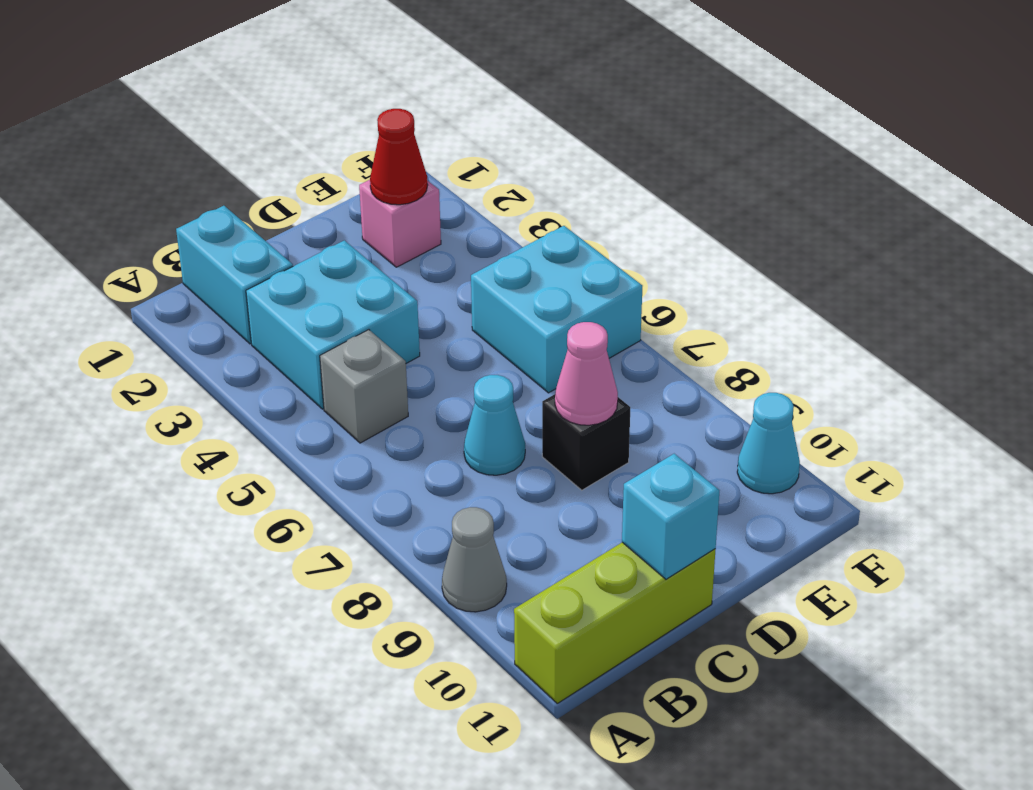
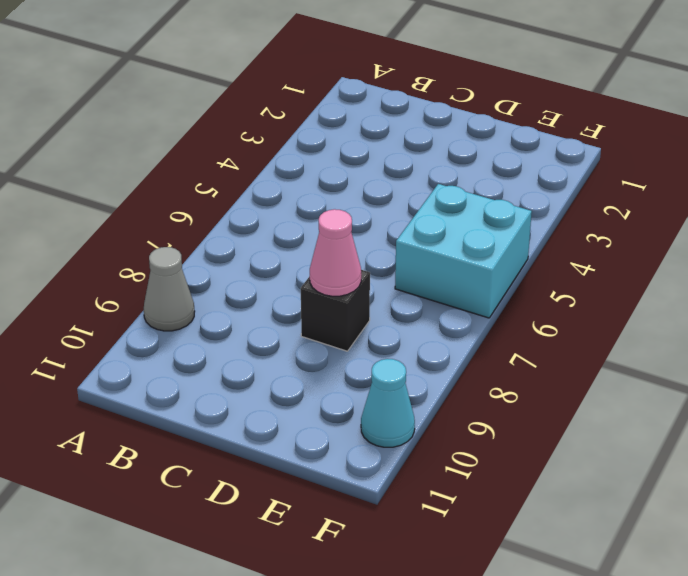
none -> lime brick A11:C11 level 1
none -> cyan brick B1:B2 level 1
none -> cyan brick B3:C4 level 1

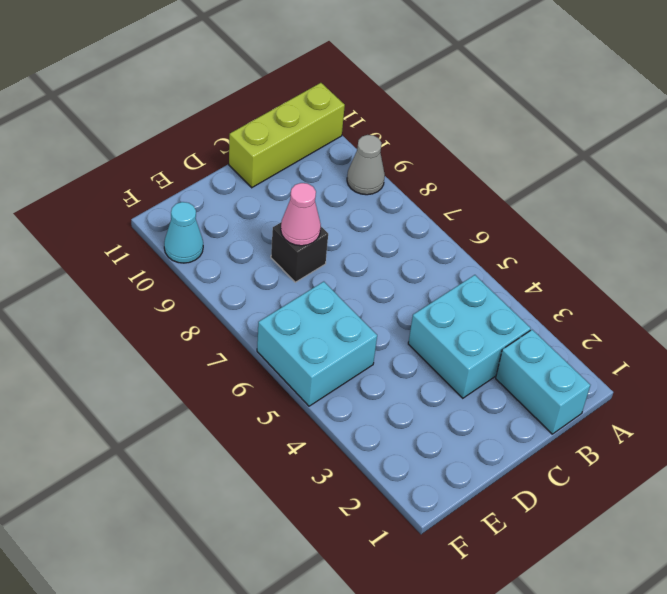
none -> grey brick B5 level 1
none -> cyan cone C7 level 1
none -> pink brick E2 level 1

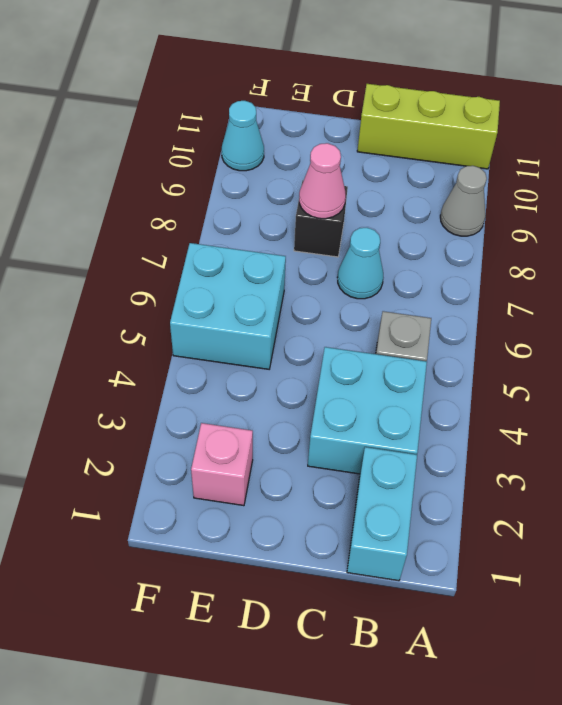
none -> cyan brick C11 level 2
none -> red cone E2 level 2

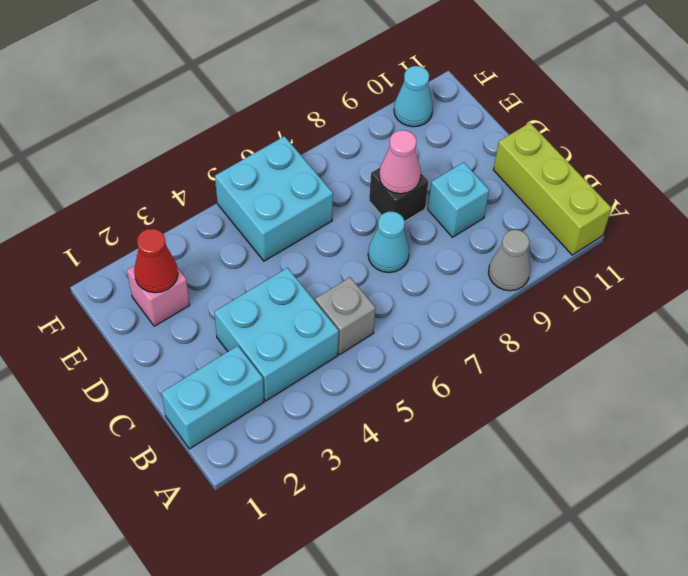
cyan brick C9 level 1 -> cyan brick C11 level 2

